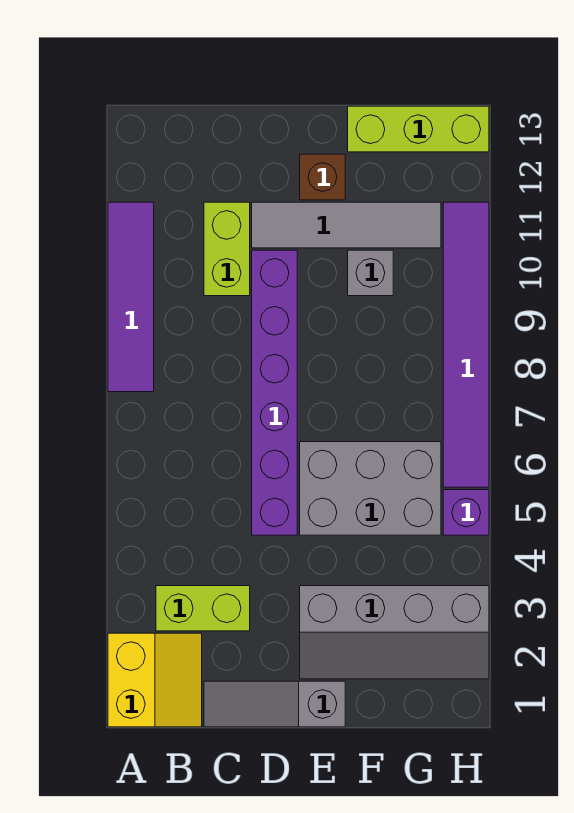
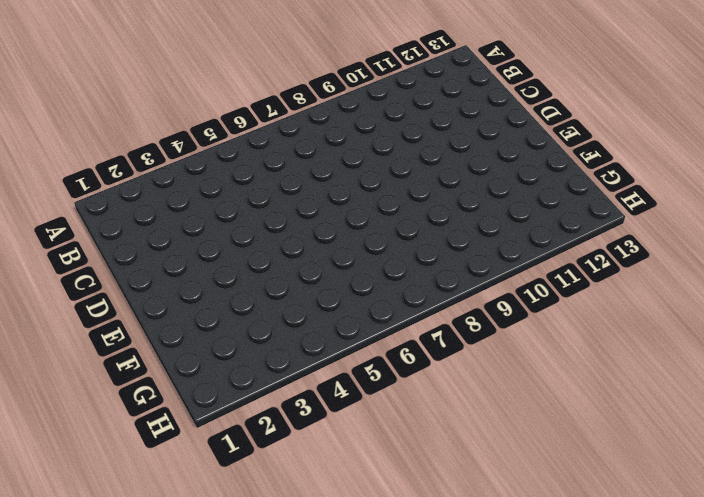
none -> yellow slope A1:B2 level 1 top A
none -> purple tile A8:A11 level 1
none -> lime brick B3:C3 level 1

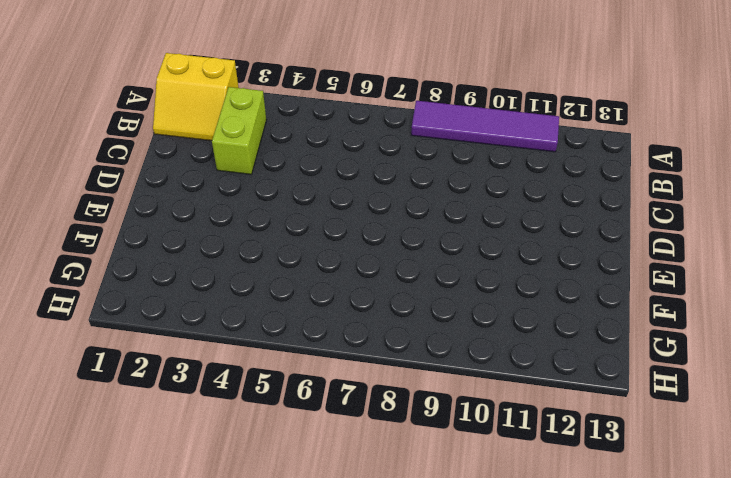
none -> grey slope C1:E1 level 1 top E
none -> lime brick C10:C11 level 1
none -> purple brick D5:D10 level 1

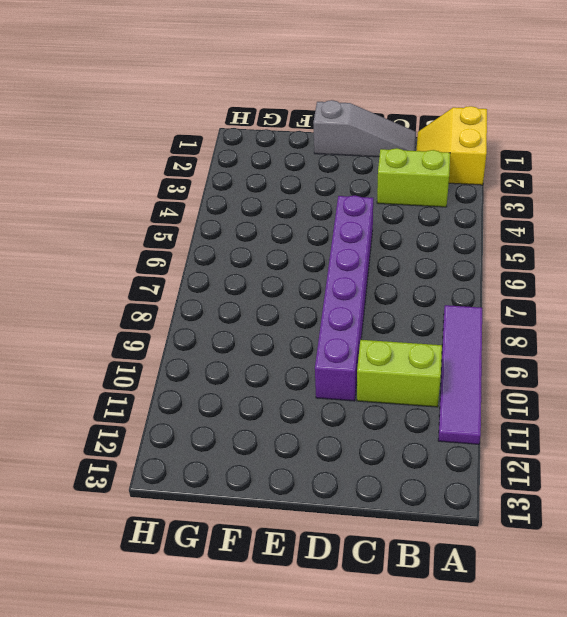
lime brick B10:C10 level 1 -> lime brick C10:C11 level 1
none -> grey tile D11:G11 level 1
none -> grey slope E2:H3 level 1 top 3
none -> grey brick E5:G6 level 1

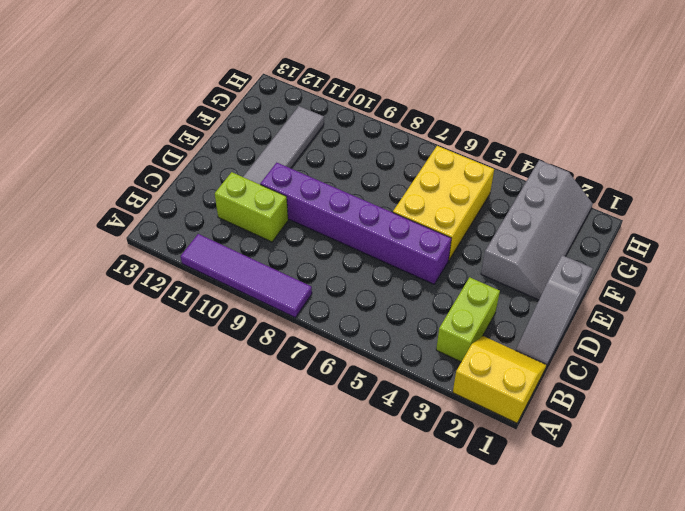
yellow brick E5:G6 level 1 -> grey brick E5:G6 level 1
none -> brown brick E12 level 1
none -> grey brick F10 level 1
none -> lime brick F13:H13 level 1

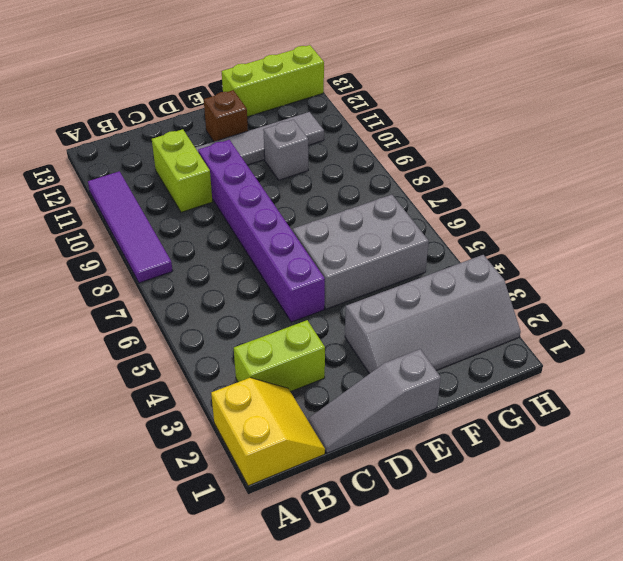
none -> purple brick H5 level 1
none -> purple tile H6:H11 level 1

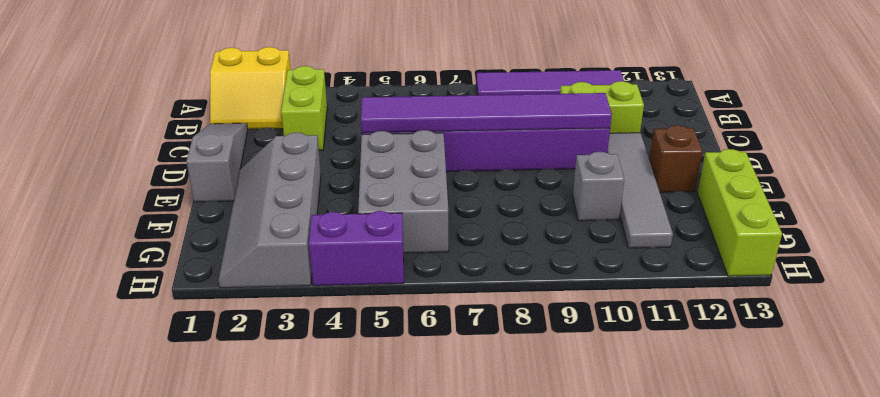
purple tile D5:D10 level 2 -> purple tile H6:H11 level 1
purple brick H4:H5 level 1 -> purple brick H5 level 1

